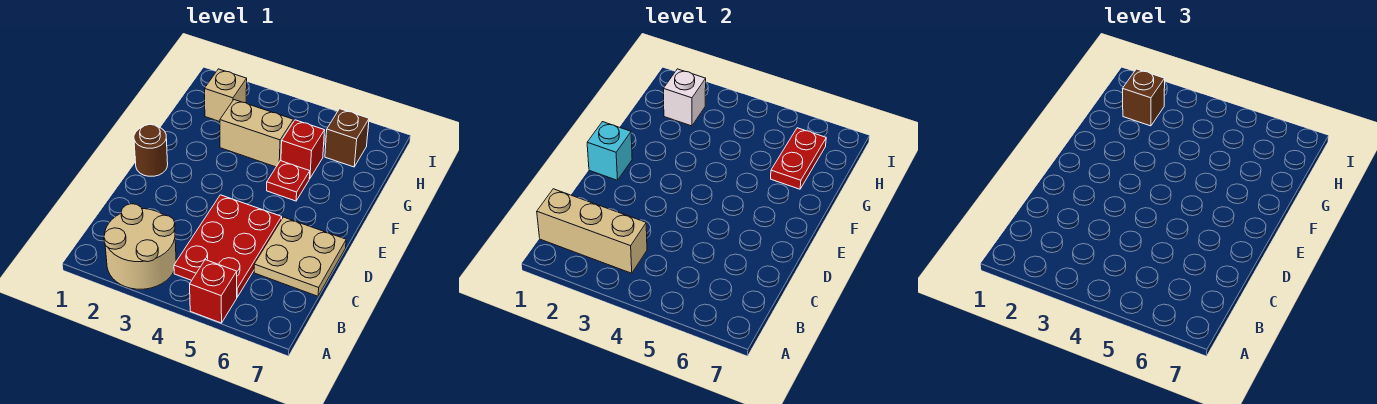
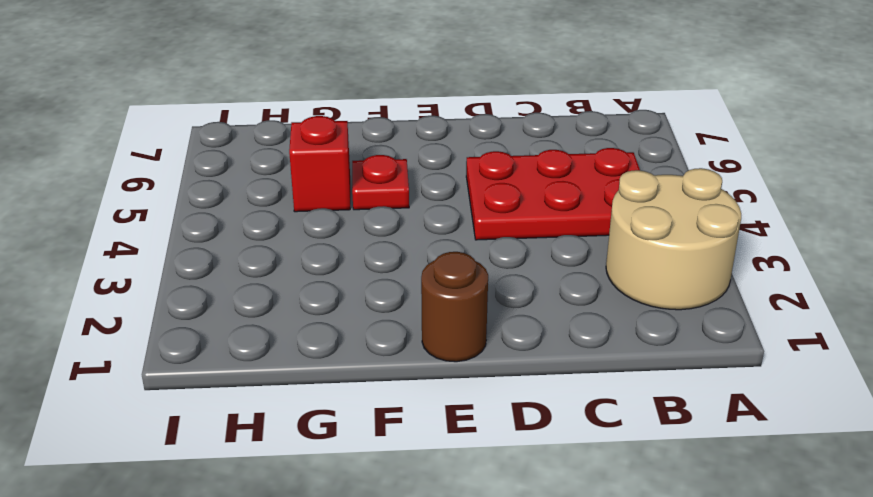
none -> red brick A5 level 1
none -> tan plate C6:D7 level 1
none -> tan brick G3:G4 level 1

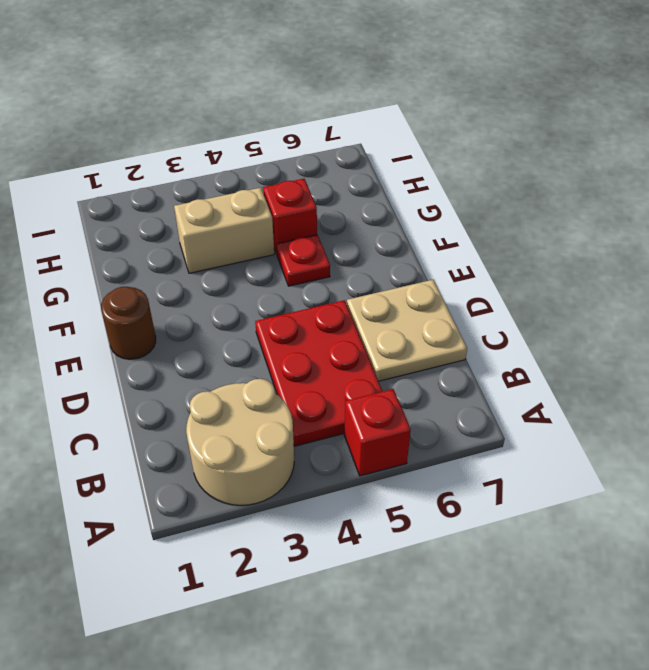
none -> tan brick H2 level 1
none -> brown brick H6 level 1
none -> tan brick B1:B3 level 2

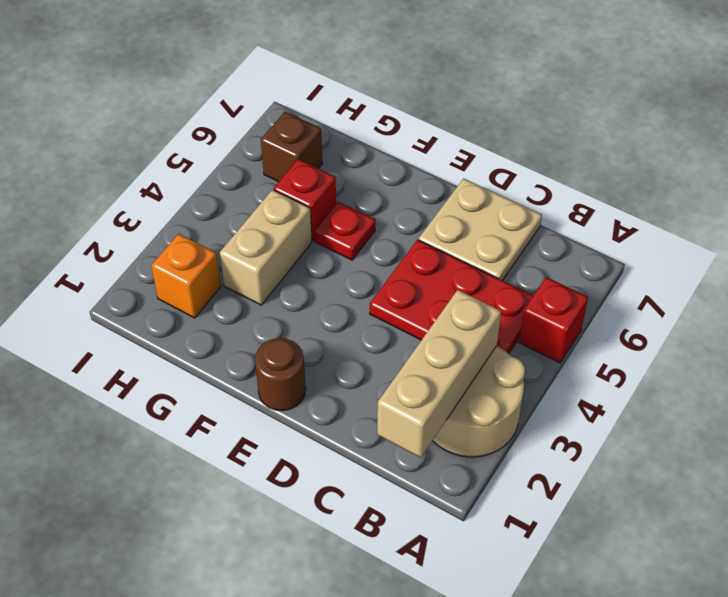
orange brick H2 level 1 -> tan brick H2 level 1
none -> cyan brick E1 level 2
none -> red plate G6:H6 level 2
none -> white brick H2 level 2

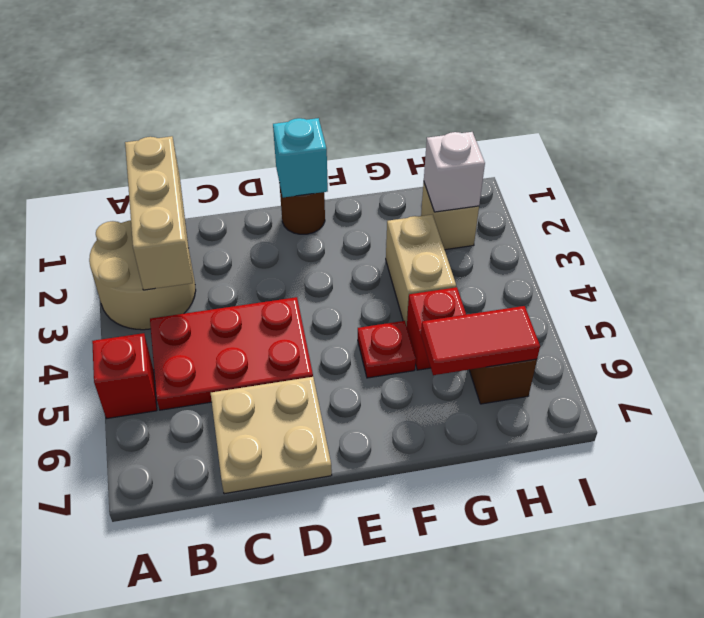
red tile G6:H6 level 2 -> red plate G6:H6 level 2
none -> brown brick H2 level 3

